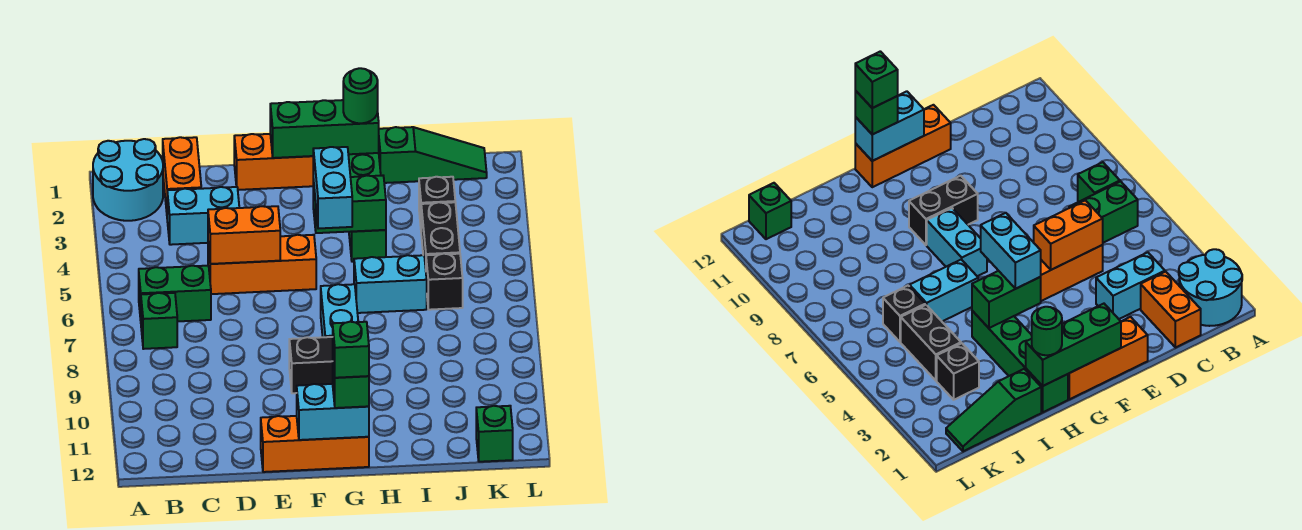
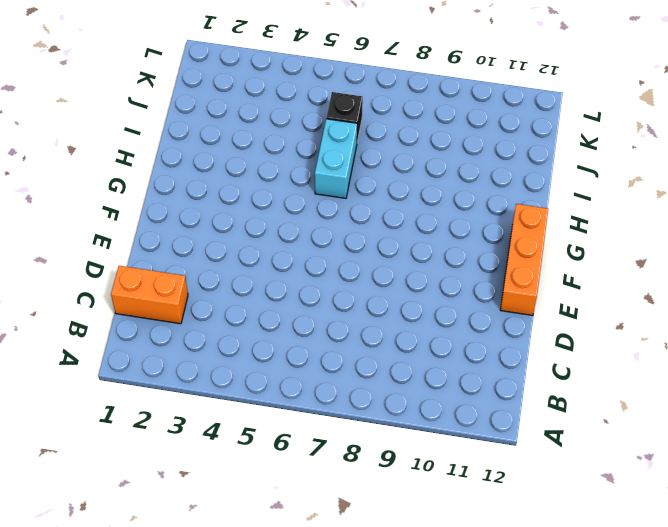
none -> cyan round brick A1:B2 level 1
none -> green brick B6:C6 level 1
none -> green brick B7 level 1

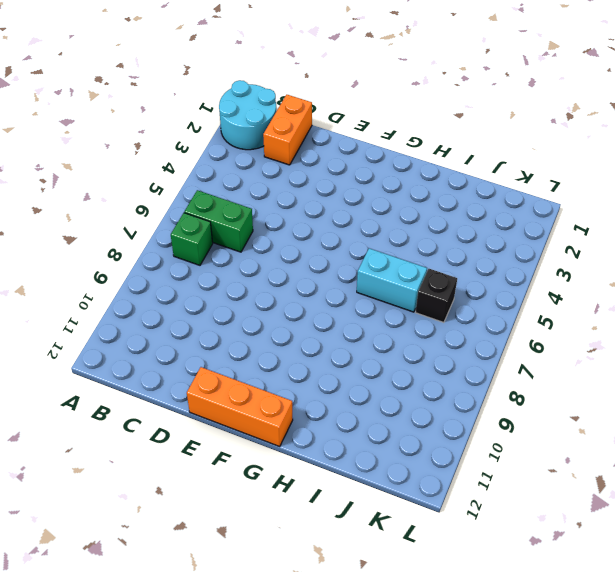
none -> cyan brick C3:D3 level 1
none -> orange brick D5:F5 level 1
none -> orange brick E1:G1 level 1

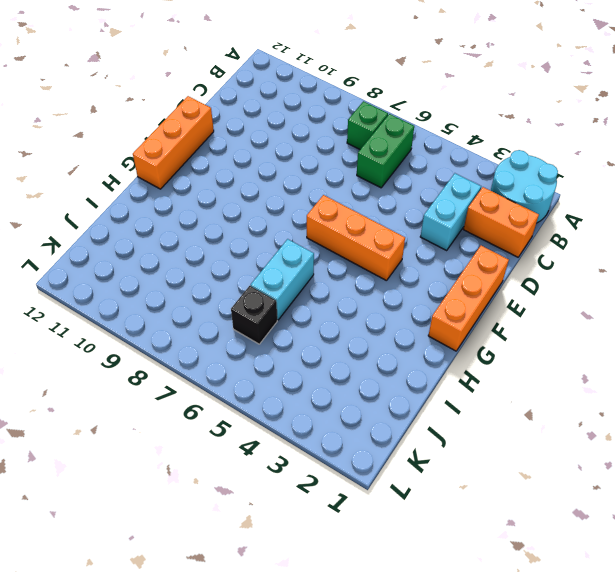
orange brick F4:F6 level 1 -> orange brick D5:F5 level 1
none -> black brick F9:G9 level 1
none -> cyan brick G7:G8 level 1
none -> green brick H1:H4 level 1

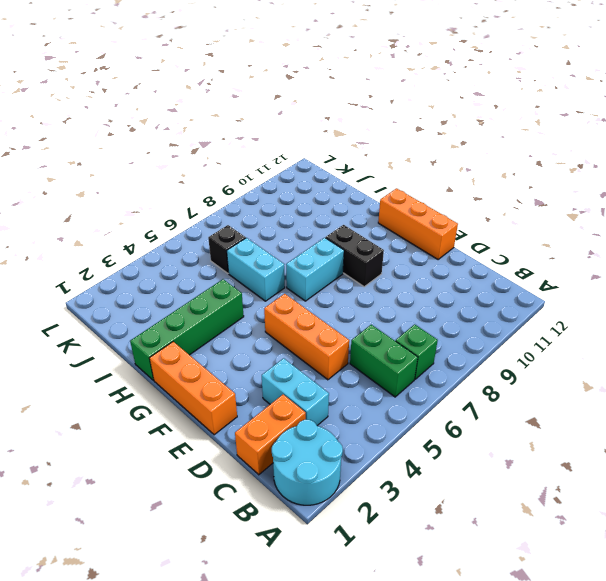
none -> green slope I1:K1 level 1 top I
none -> black brick J3 level 1
none -> black brick J4:J5 level 1

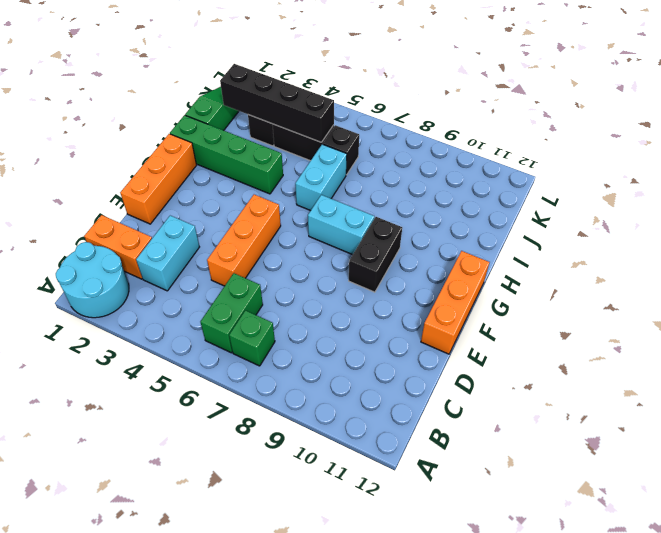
black brick J2:J5 level 2 -> none
none -> green brick K12 level 1
none -> orange brick D5:E5 level 2
none -> green brick F1:H1 level 2

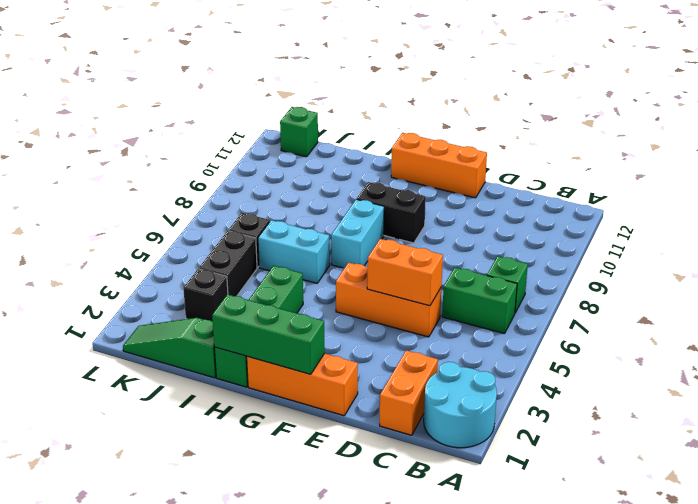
none -> cyan brick C3:D3 level 1
none -> cyan brick F12:G12 level 2
none -> green brick G4:H4 level 2

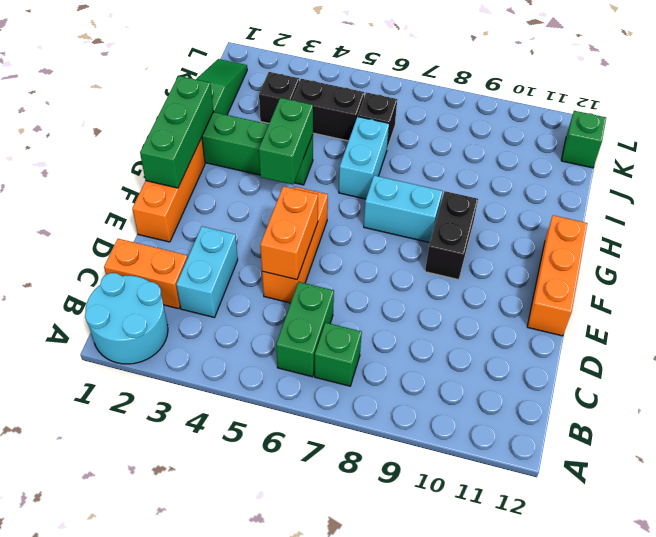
none -> cyan brick F12:G12 level 2
none -> cyan brick G4:G5 level 3
none -> green brick G12 level 3

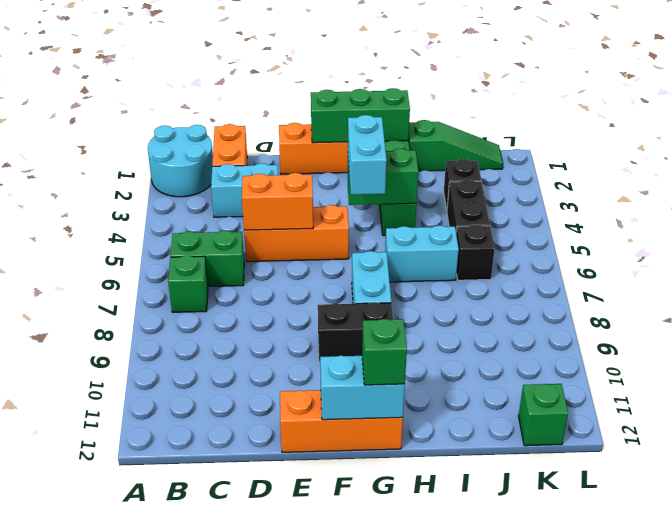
none -> green round brick H1 level 3
none -> green brick G12 level 4

